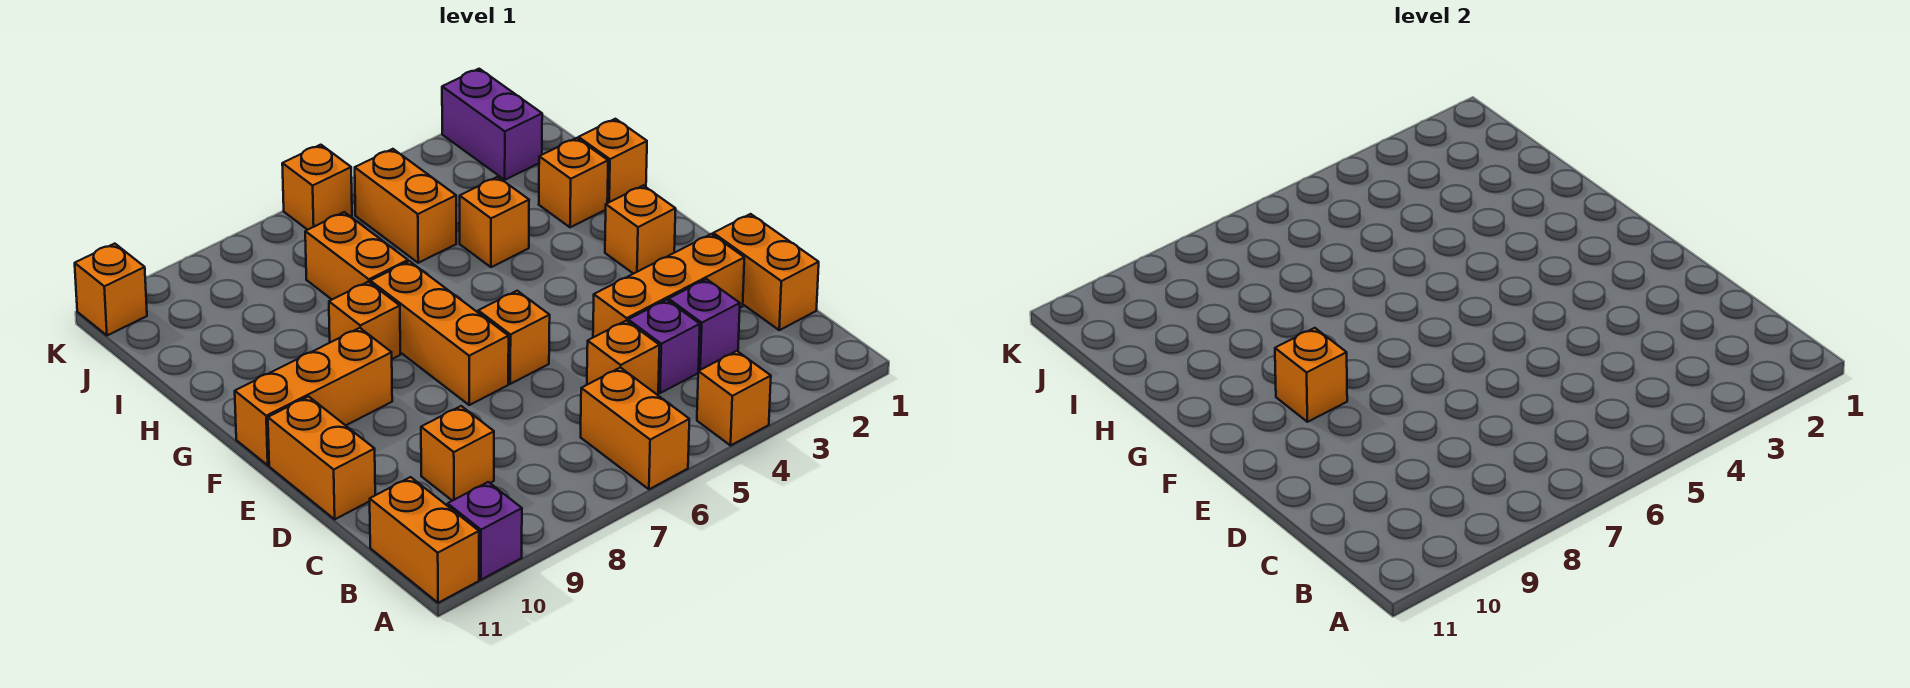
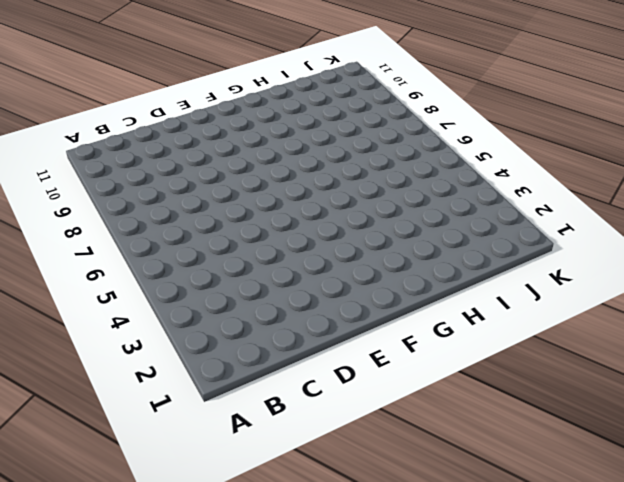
none -> orange brick A4 level 1
none -> orange brick A6:B6 level 1
none -> purple brick A10 level 1

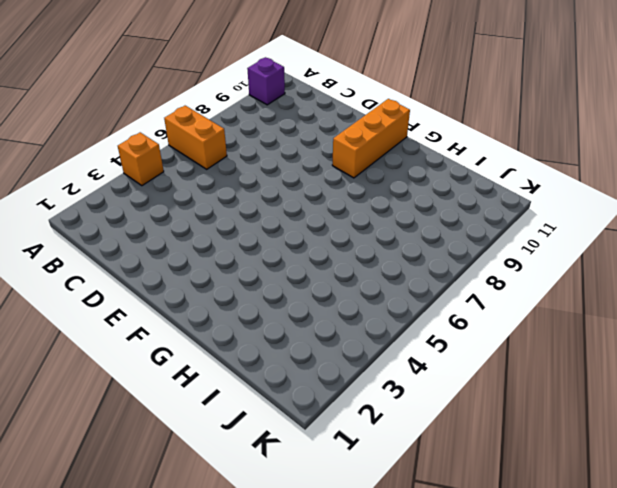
none -> orange brick A11:B11 level 1
none -> orange brick C1:D1 level 1
none -> purple brick C3 level 1

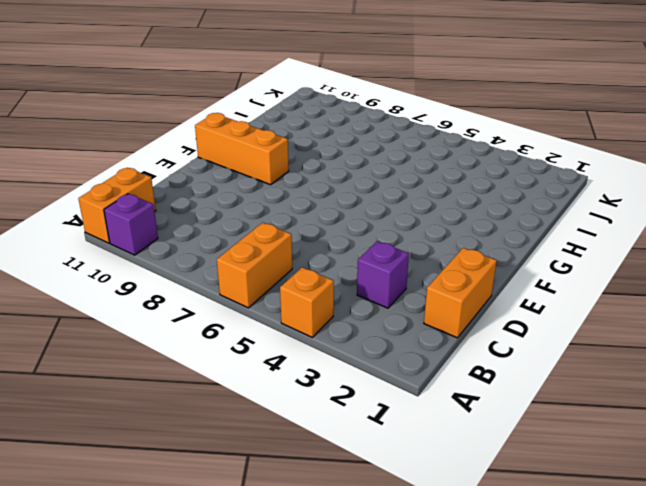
none -> purple brick C4 level 1
none -> orange brick C5 level 1
none -> orange brick C9 level 1

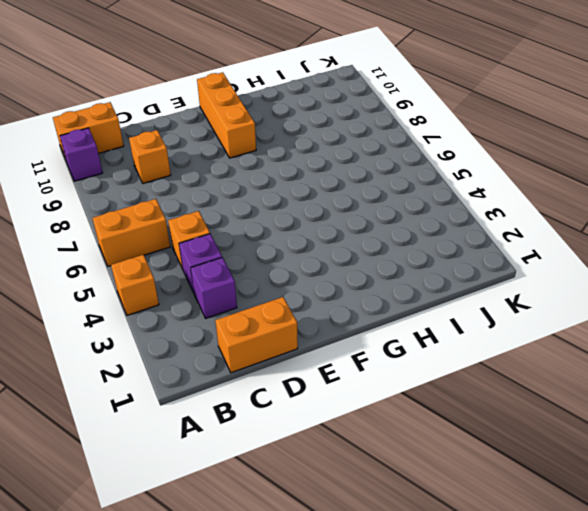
none -> orange brick D2:D4 level 1
none -> orange brick D11:E11 level 1
none -> orange brick E6 level 1

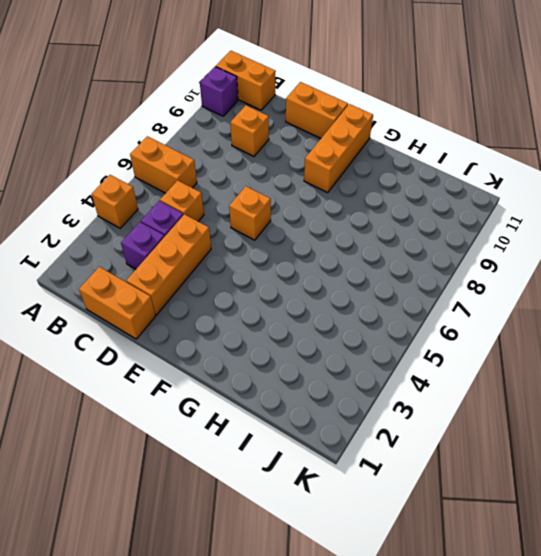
none -> orange brick E7:G7 level 1
none -> orange brick F2 level 1
none -> orange brick G8 level 1

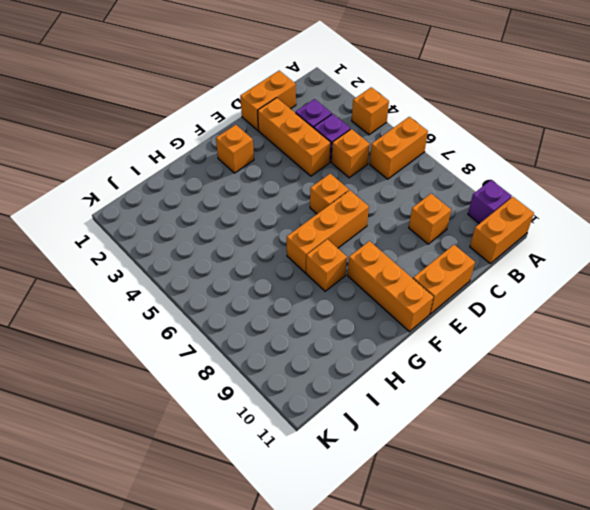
none -> orange brick H1 level 1
none -> orange brick H2 level 1
none -> orange brick H4 level 1

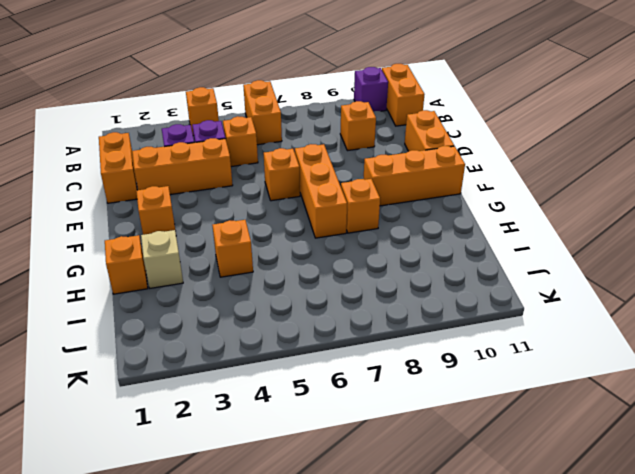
tan brick H2 level 1 -> orange brick H2 level 1
none -> orange brick H7:I7 level 1
none -> orange brick I5:J5 level 1
none -> purple brick J2:K2 level 1

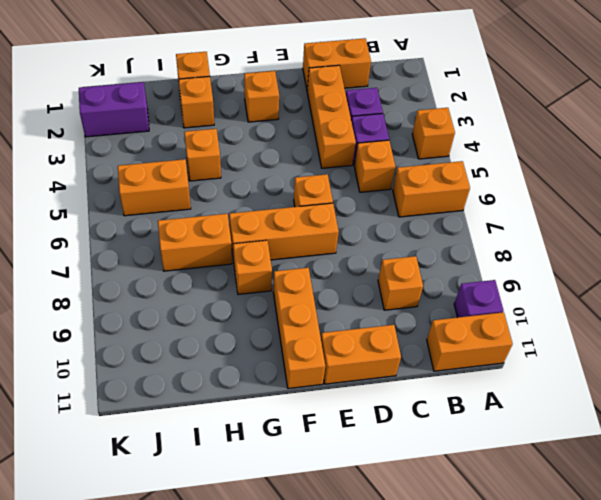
none -> orange brick K6 level 1
none -> orange brick K11 level 1
none -> orange brick F9 level 2

